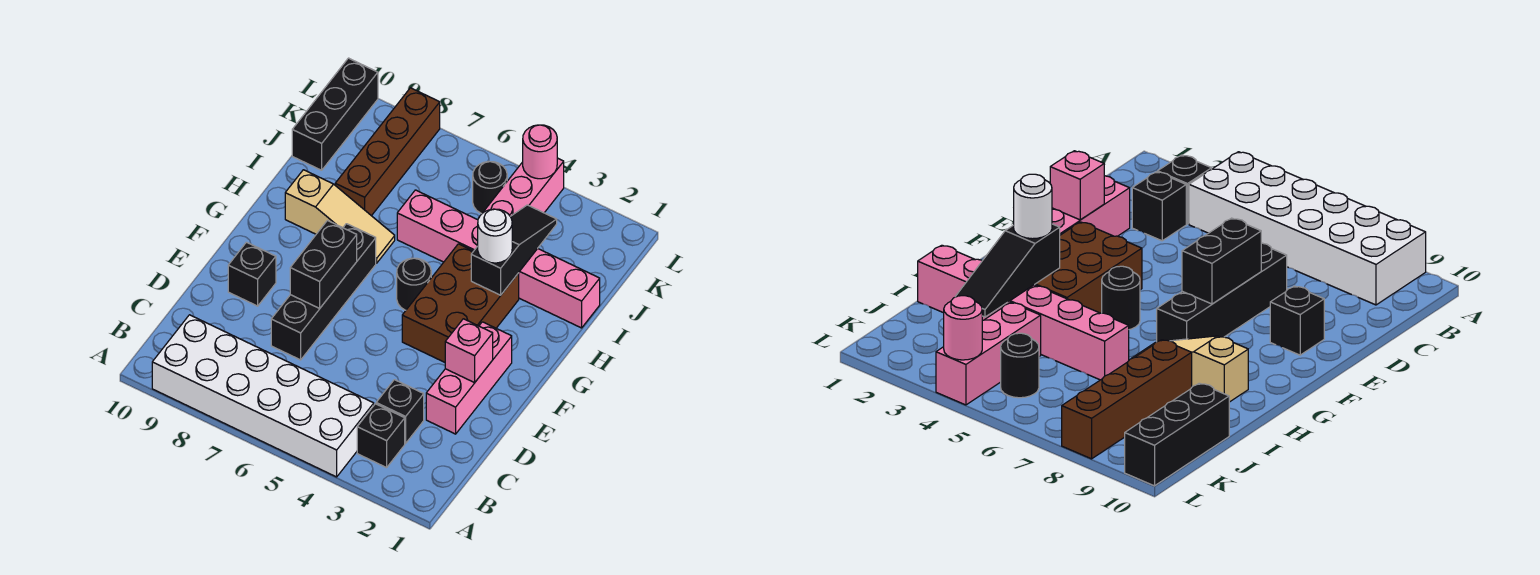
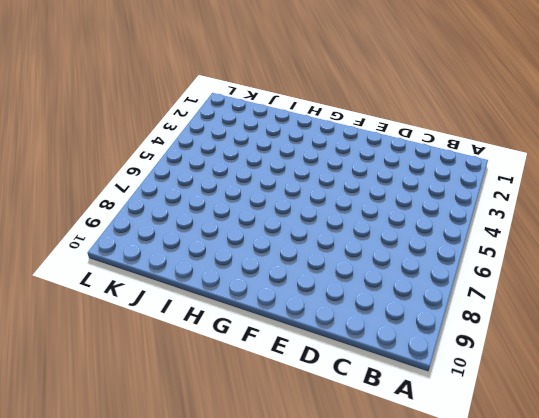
none -> white brick A4:B9 level 1
none -> black brick B3 level 1
none -> black brick C3 level 1

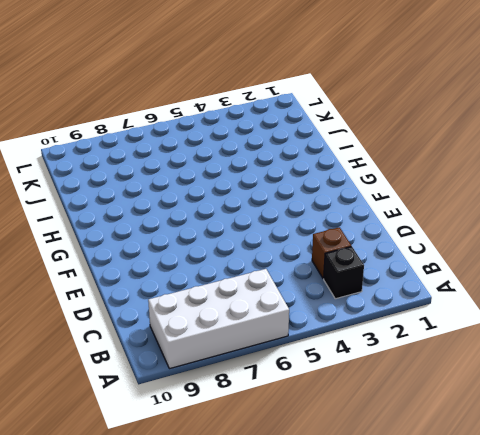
white brick A6:B9 level 1 -> white brick A4:B9 level 1
brown brick C3 level 1 -> black brick C3 level 1
none -> pink brick D2:F2 level 1
none -> black brick D7:G7 level 1
none -> black brick E9 level 1

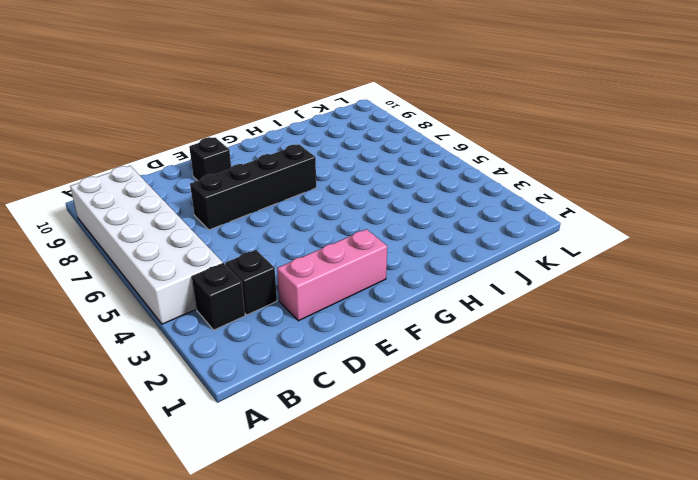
none -> brown brick F3:H4 level 1
none -> black round brick G5 level 1
none -> tan slope H7:H9 level 1 top 9

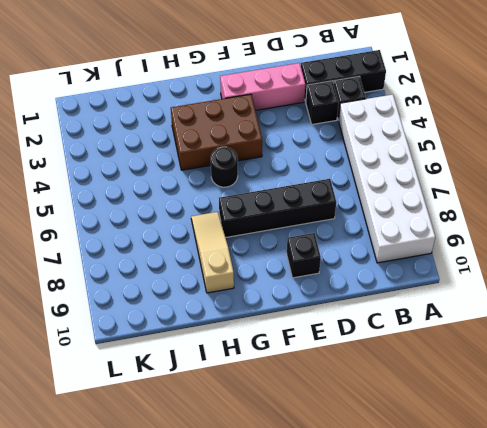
black brick A2:C2 level 1 -> black brick J10:L10 level 1
none -> pink brick I1:I6 level 1
none -> brown brick I8:L8 level 1
none -> pink brick J4:L4 level 1

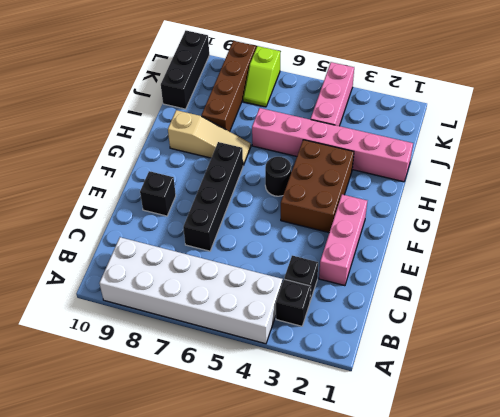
lime slope K7:L7 level 1 top L -> none
none -> black round brick K5 level 1
none -> pink brick E2 level 2
none -> black brick E7:F7 level 2

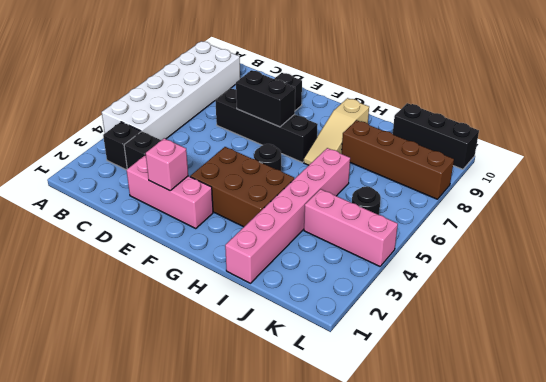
none -> black slope H3:J3 level 2 top H
none -> pink round brick L4 level 2
none -> white round brick H3 level 3

